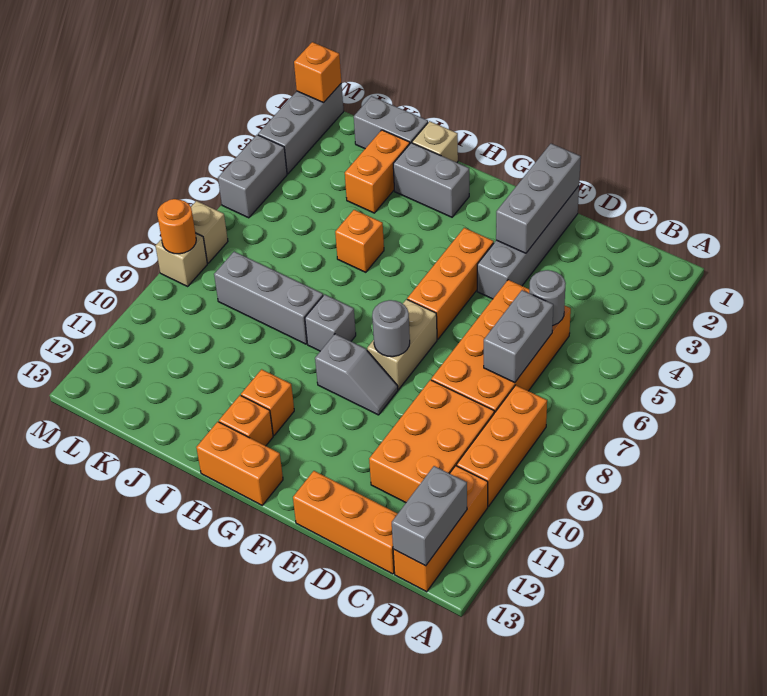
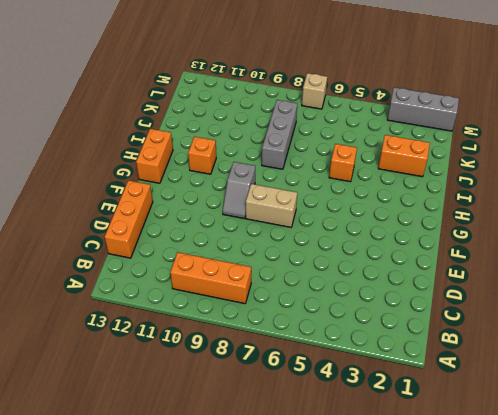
none -> orange brick B11:B13 level 1
none -> orange brick C5:D8 level 1
none -> orange brick C9:D11 level 1
none -> grey brick E1:E4 level 1

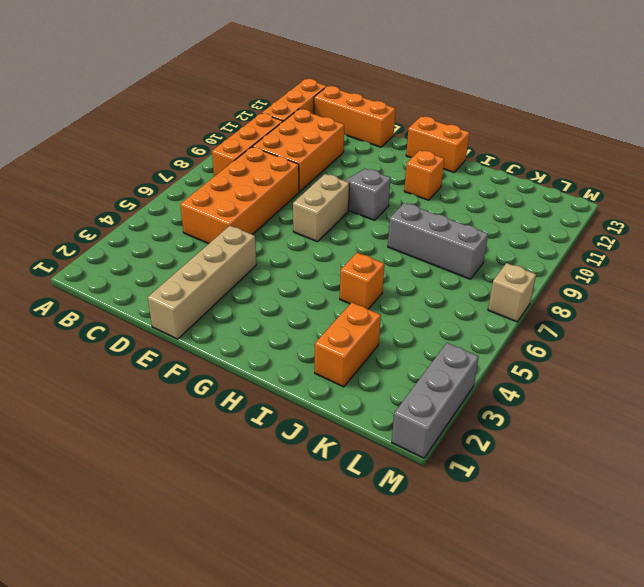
tan brick E1:E4 level 1 -> grey brick E1:E4 level 1
none -> orange brick F4:F6 level 1
none -> grey brick H2:I2 level 1
none -> grey brick H8 level 1
none -> orange brick H12 level 1

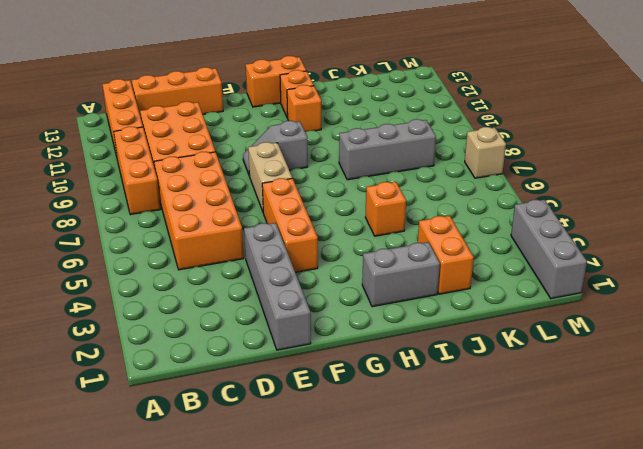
none -> grey brick H8 level 1
none -> tan brick I1 level 1
none -> grey brick J1:K1 level 1
none -> grey brick M4:M5 level 1

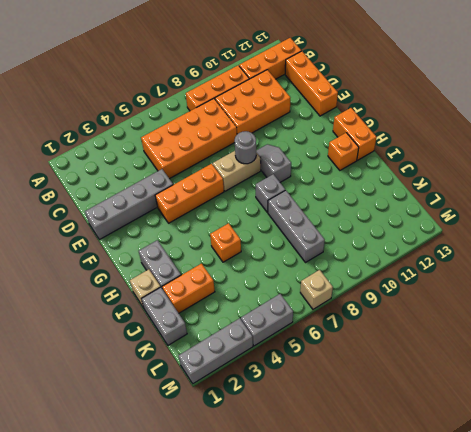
none -> orange brick H11 level 1
none -> tan brick M8 level 1
none -> grey brick B12:B13 level 2
none -> grey round brick C5 level 2

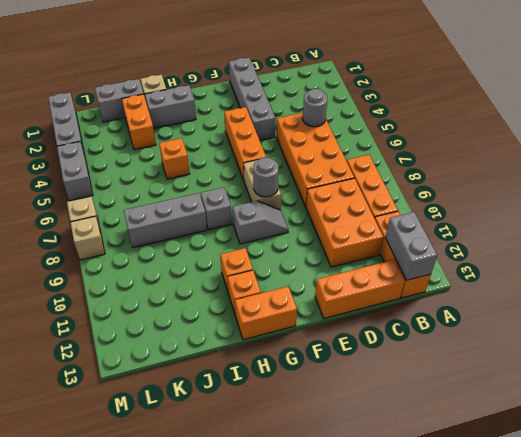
none -> grey brick C6:C7 level 2
none -> grey brick E1:E3 level 2
none -> orange brick M1 level 2
none -> orange round brick M8 level 2

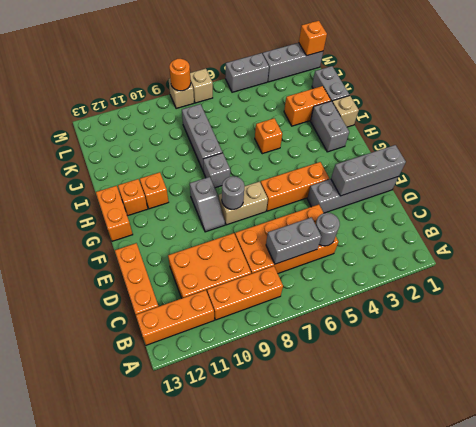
none -> grey brick B12:B13 level 2

